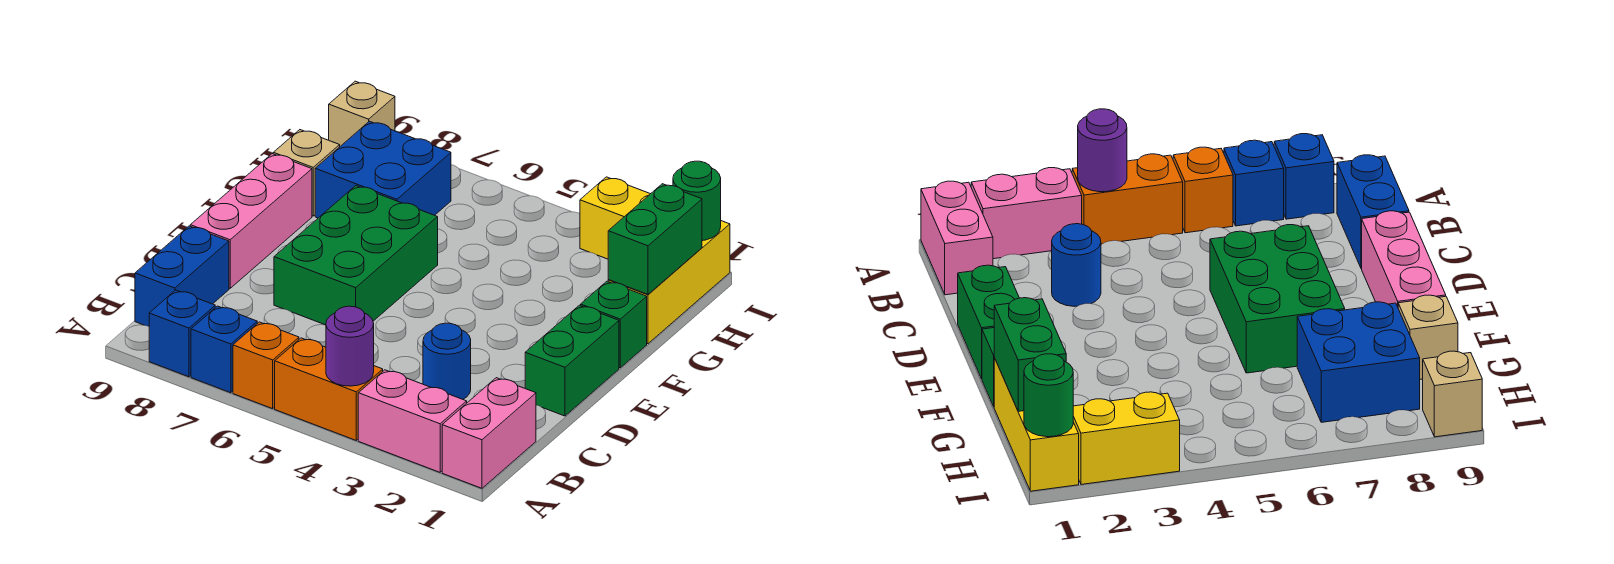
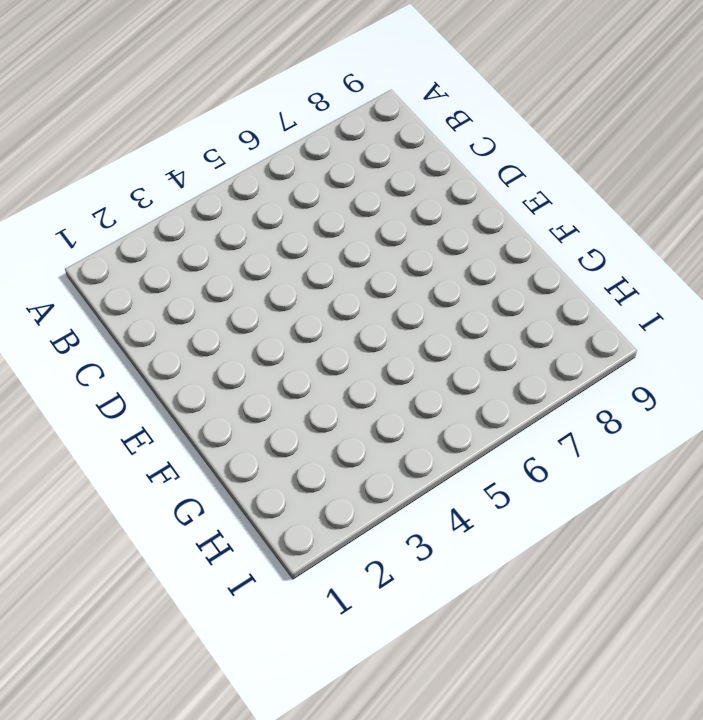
none -> pink brick A1:B1 level 1
none -> pink brick A2:A3 level 1
none -> orange brick A4:A5 level 1

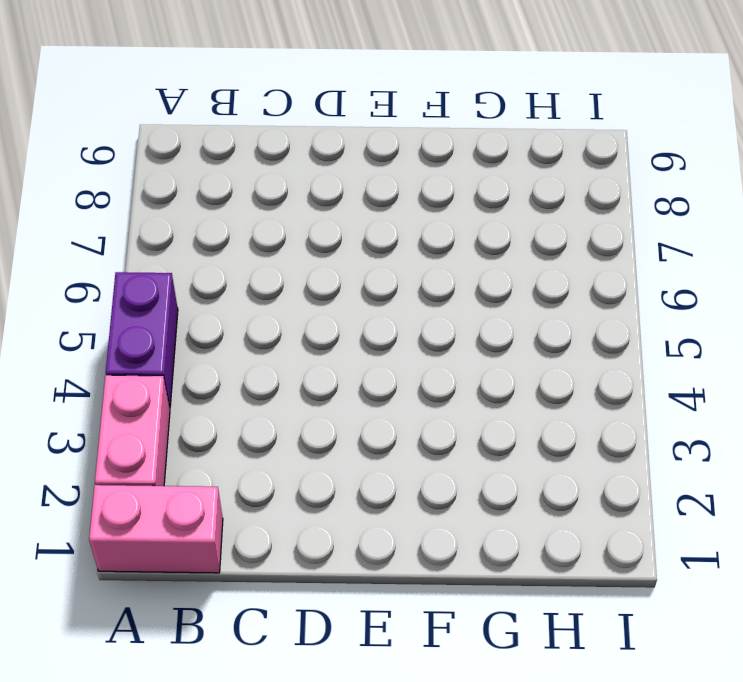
purple brick A4:A5 level 1 -> orange brick A4:A5 level 1
none -> orange brick A6 level 1
none -> blue brick A7 level 1
none -> blue brick A8 level 1

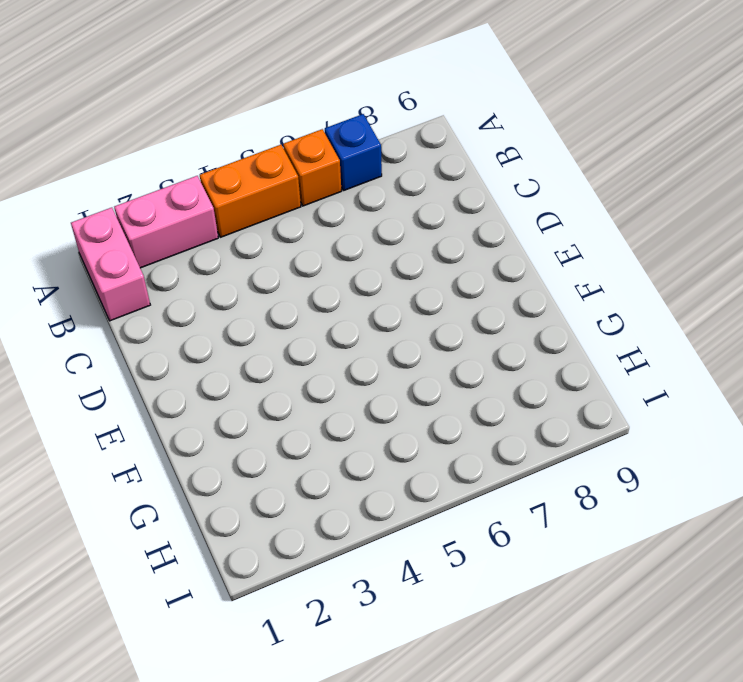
none -> blue brick A8 level 1
none -> blue brick B9:C9 level 1
none -> blue round brick C3 level 1

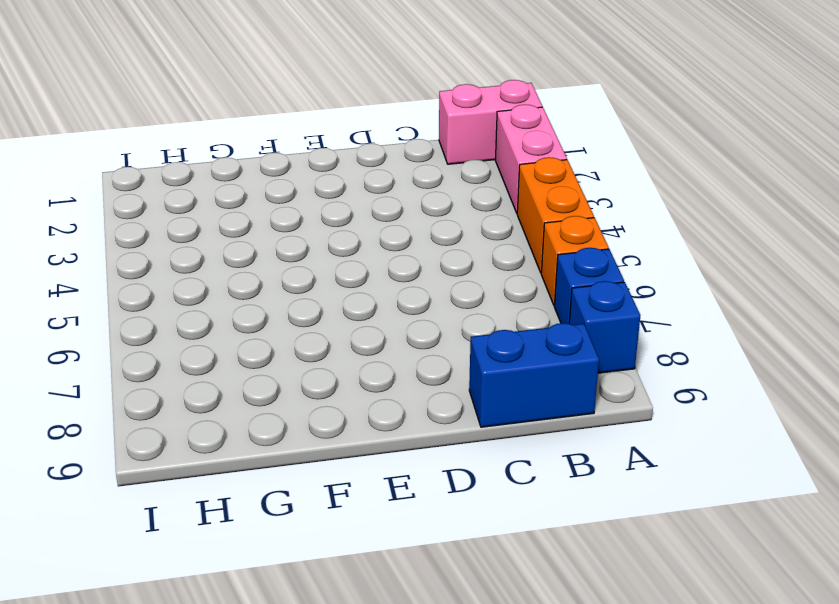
none -> blue round brick C3 level 1
none -> green brick D1:E1 level 1
none -> green brick D6:F7 level 1

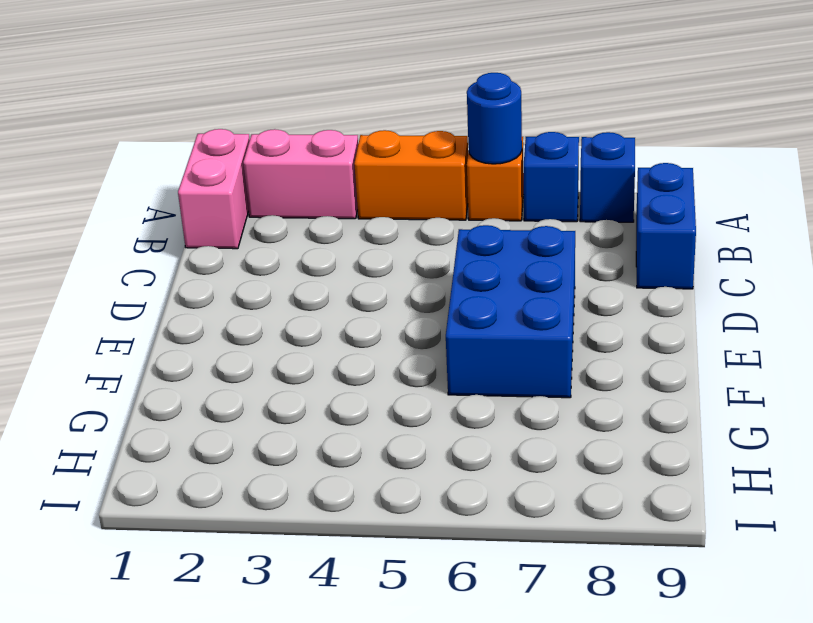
blue round brick A6 level 2 -> blue round brick C3 level 1
blue brick D6:F7 level 1 -> green brick D6:F7 level 1
none -> green brick D1:E1 level 1
none -> pink brick D9:F9 level 1
none -> green brick F1 level 1

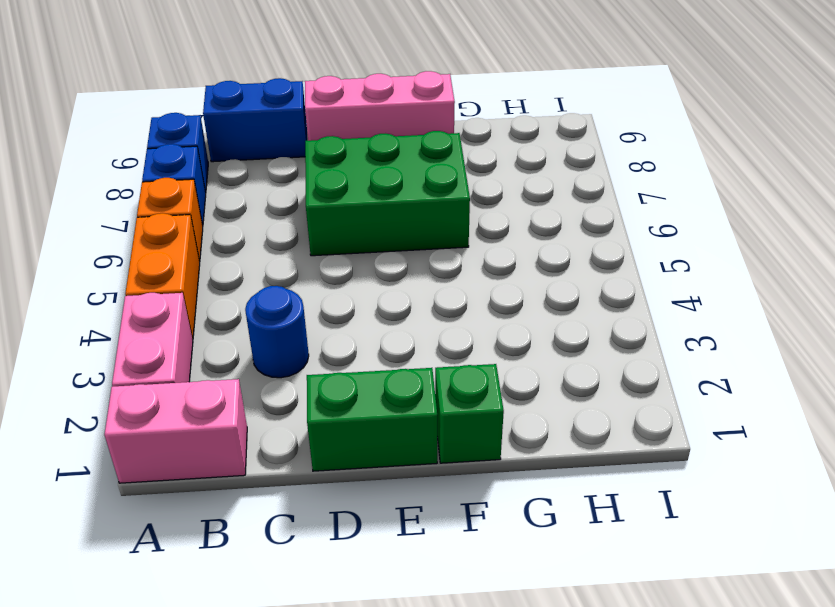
none -> yellow brick G1:I1 level 1
none -> blue brick G7:H8 level 1
none -> tan brick G9 level 1

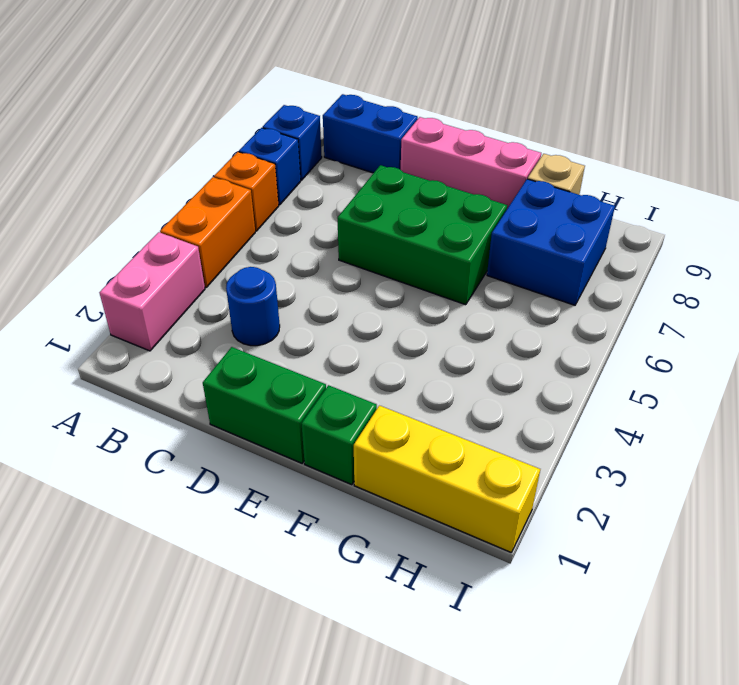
none -> pink brick A1:B1 level 1
none -> yellow brick I2:I3 level 1
none -> tan brick I9 level 1

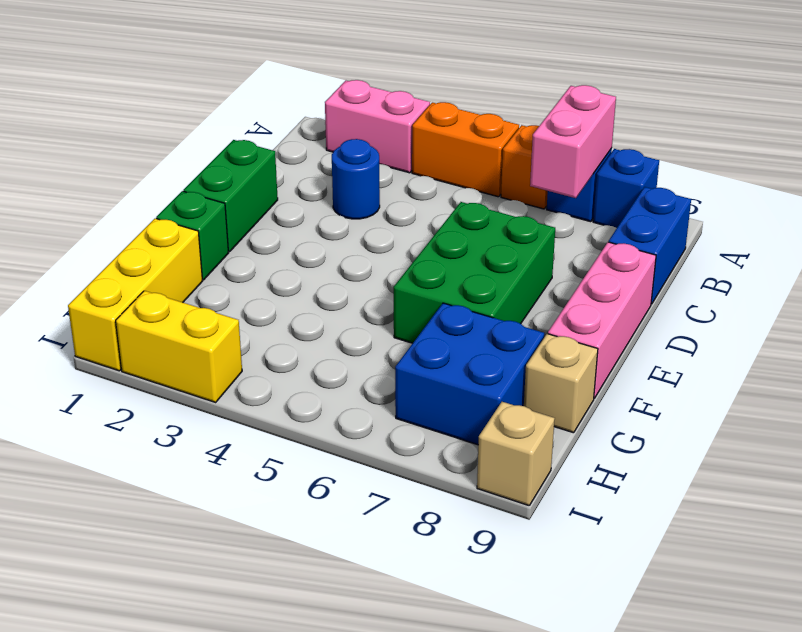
pink brick A7:B7 level 2 -> pink brick A1:B1 level 1
none -> purple round brick A4 level 2
none -> green brick G1:H1 level 2
none -> green round brick I1 level 2

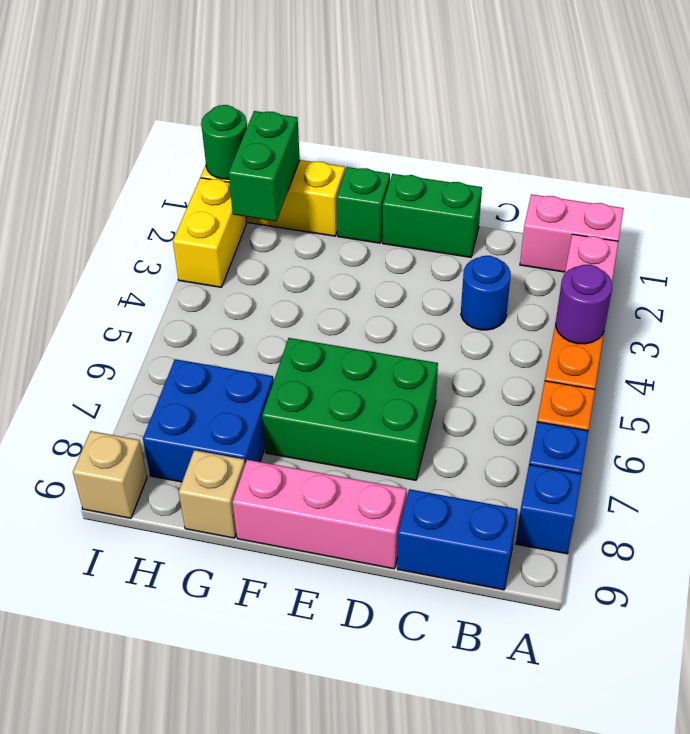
green brick H1:H2 level 2 -> green brick G1:H1 level 2

